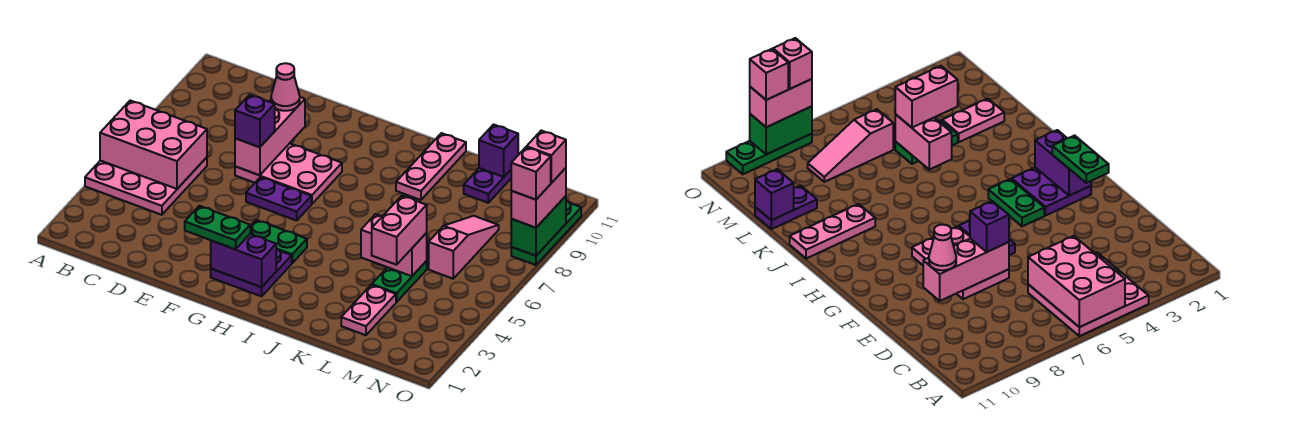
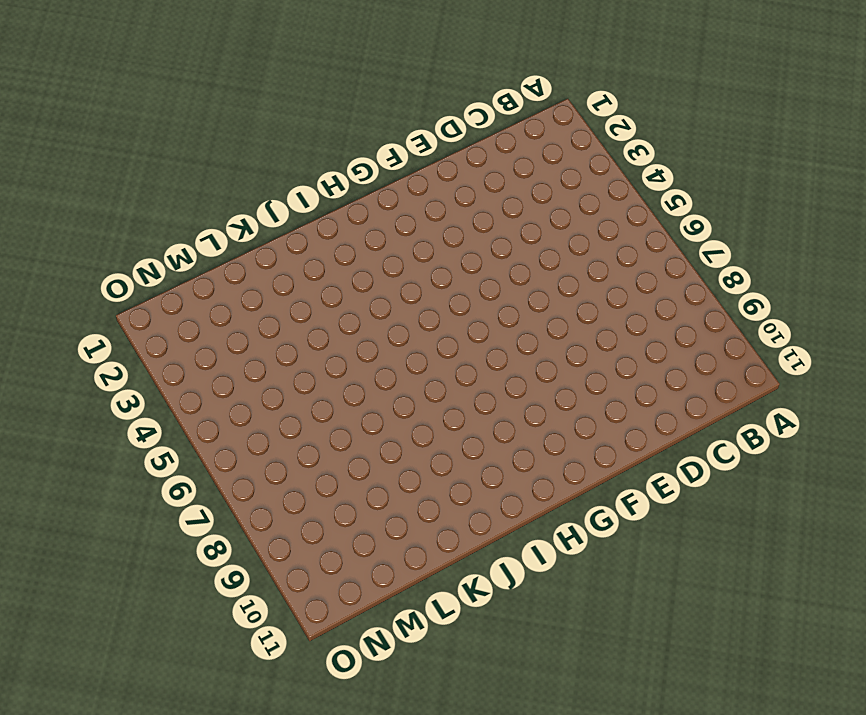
none -> pink plate A4:C6 level 1
none -> pink plate E7:G8 level 1
none -> purple plate F6:G6 level 1

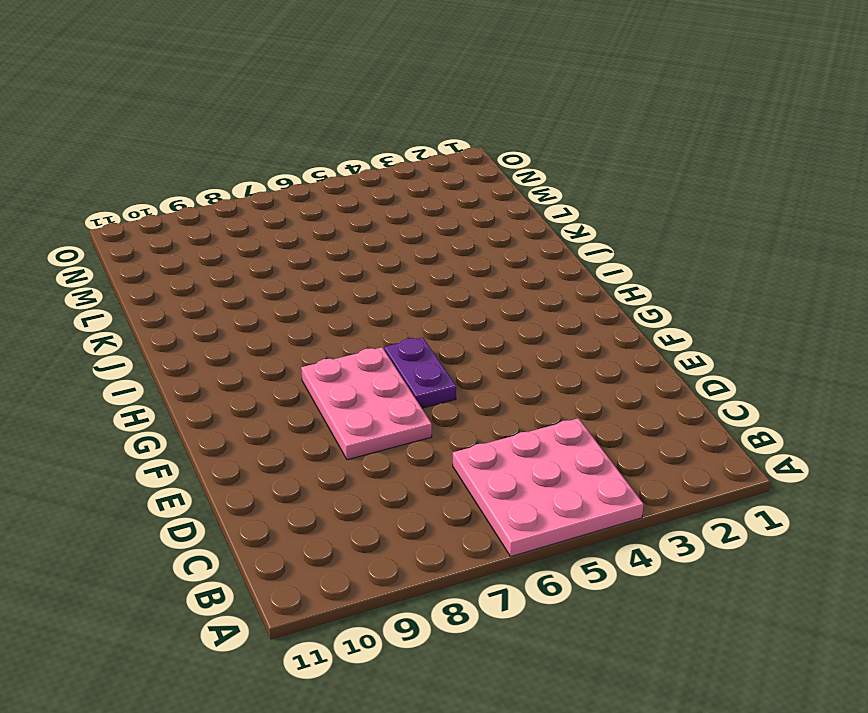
none -> purple plate G2:H3 level 1
none -> green plate G4:H4 level 1
none -> pink plate J9:J11 level 1

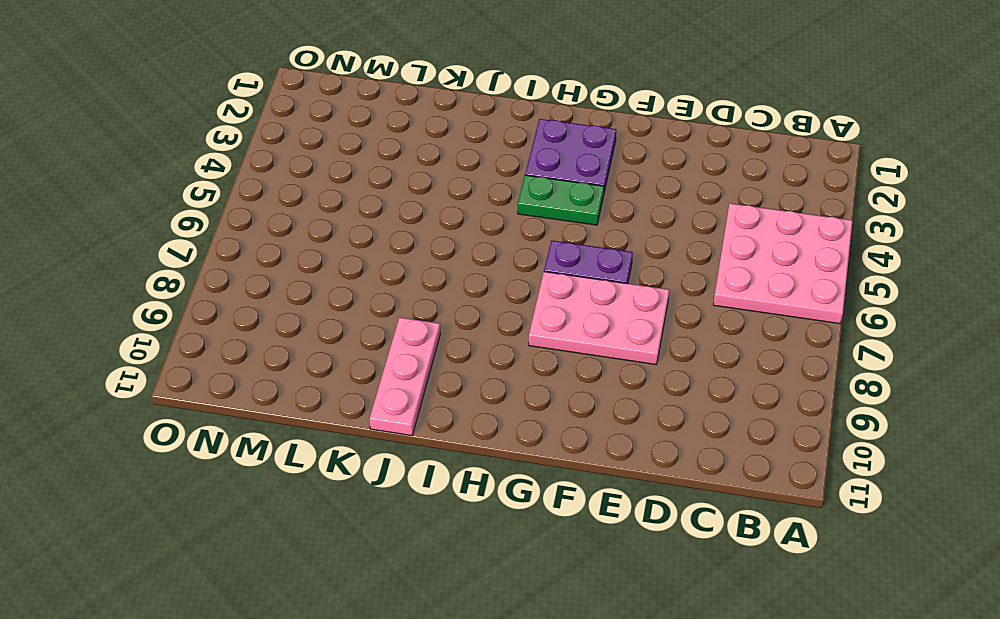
none -> pink plate L2:L3 level 1
none -> green plate L4:L5 level 1
none -> purple plate L10:L11 level 1

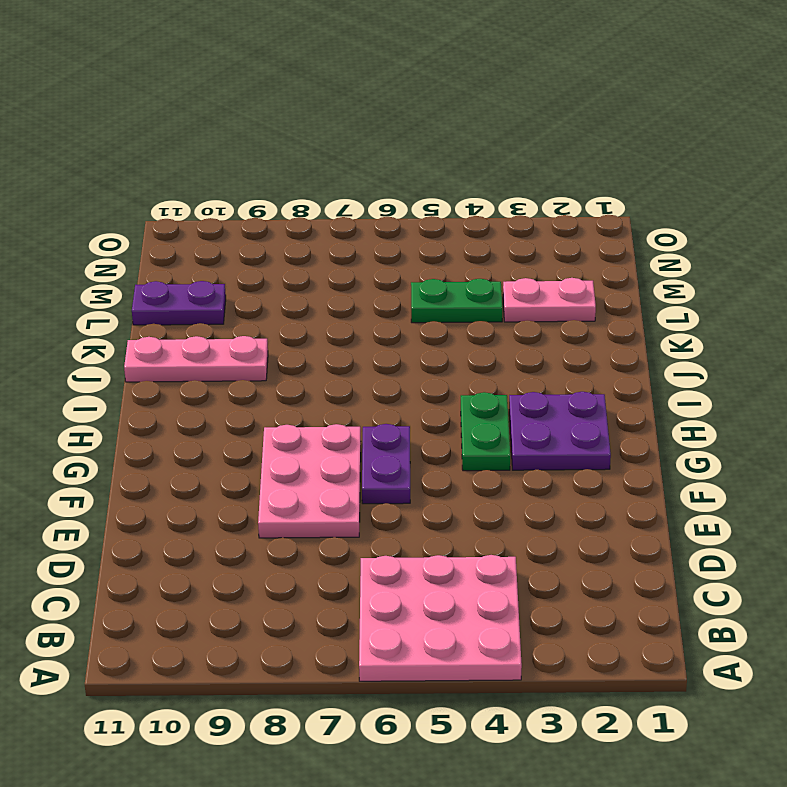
none -> pink slope M6:M8 level 1 top 6
none -> green plate O8:O10 level 1
none -> pink brick A5:C6 level 2

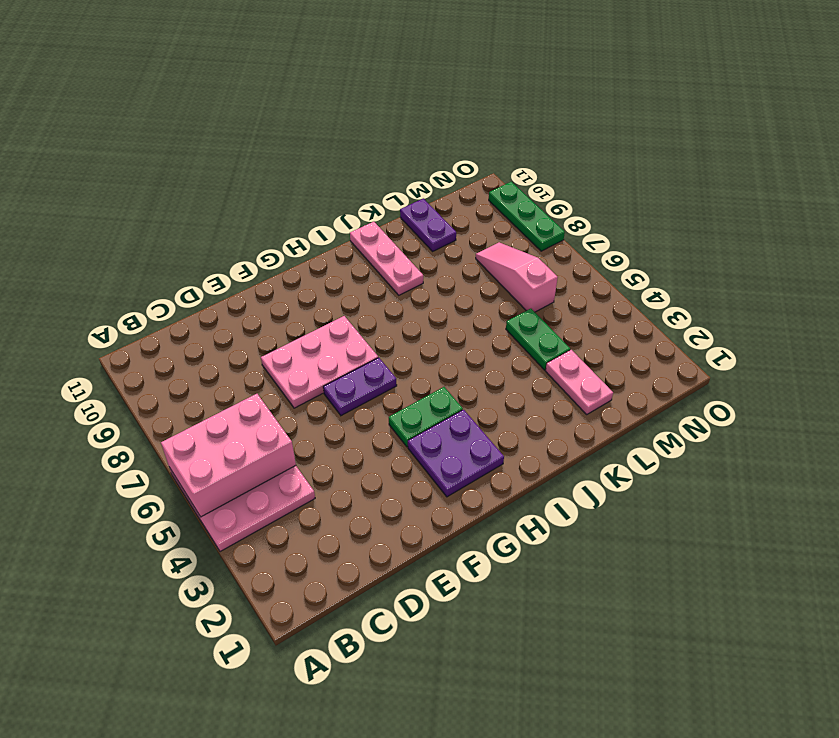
none -> pink brick E7:E9 level 2
none -> purple brick G2:H2 level 2
none -> pink brick K5:L5 level 2

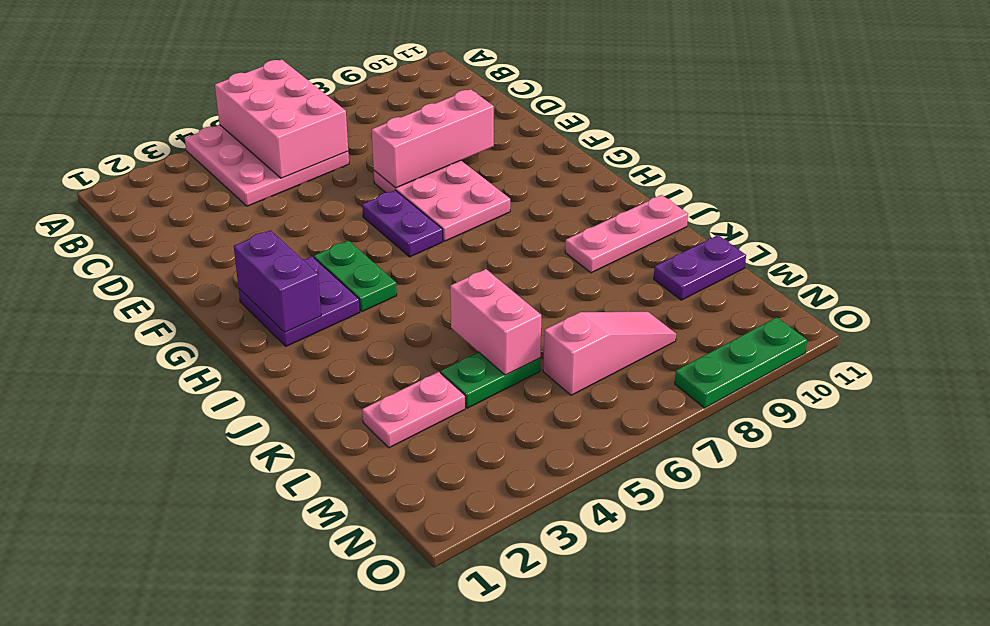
none -> purple brick L11 level 2
none -> green brick O8:O9 level 2
none -> purple brick E7 level 3

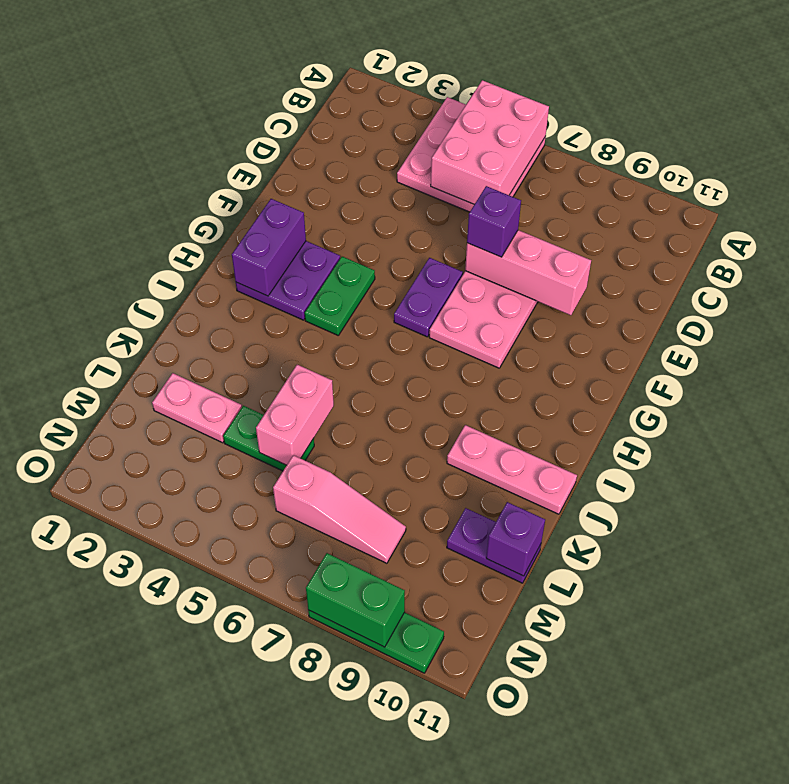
none -> pink cone E9 level 3
none -> green plate F2:G2 level 3
none -> pink brick L4:L5 level 3

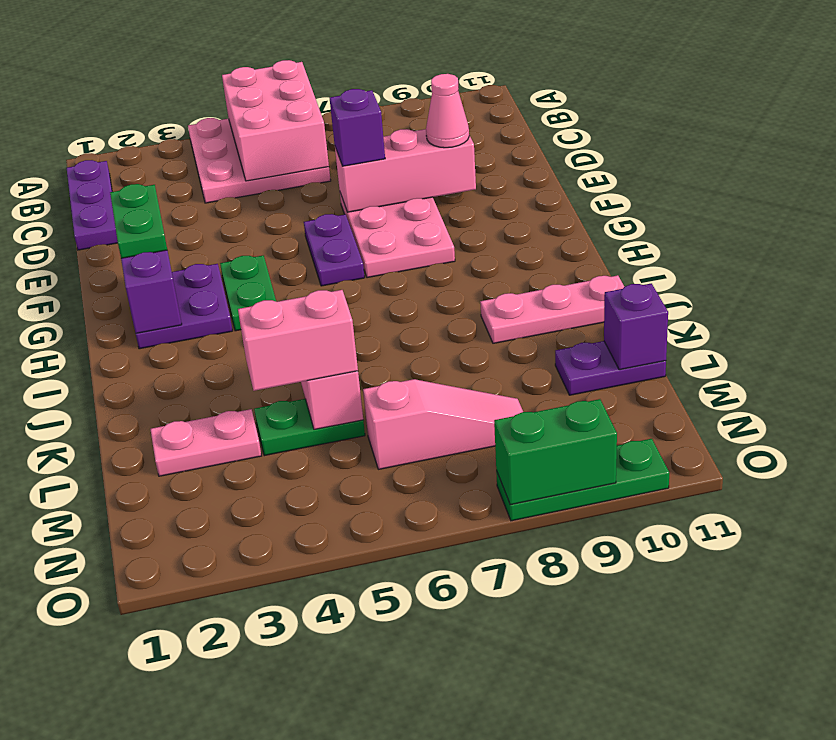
purple plate B1:D1 level 1 -> none
none -> pink brick O8:O9 level 3
none -> pink brick O8 level 4
none -> pink brick O9 level 4

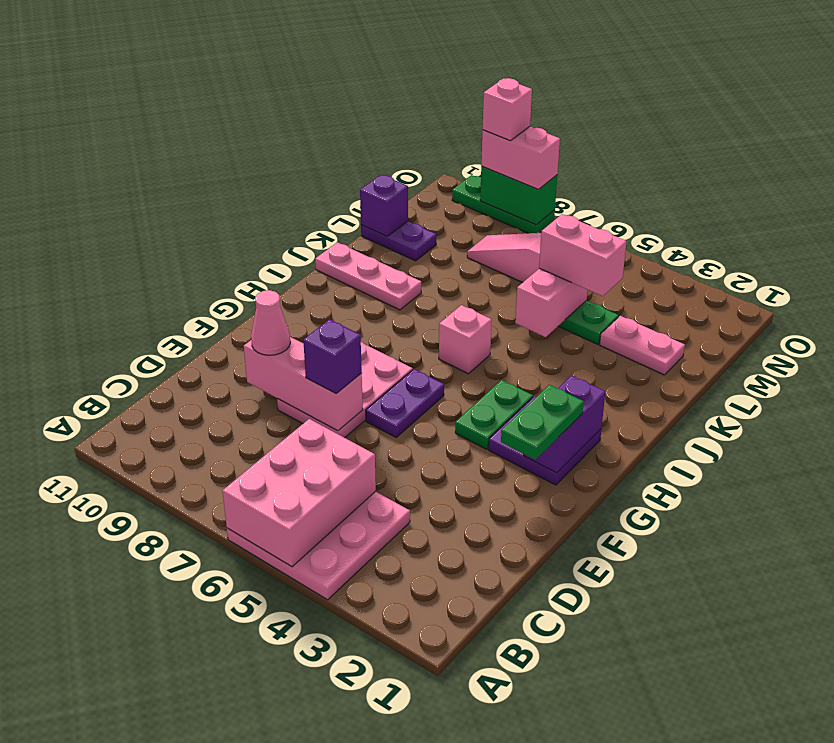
pink brick I6 level 1 -> pink brick O8 level 4

